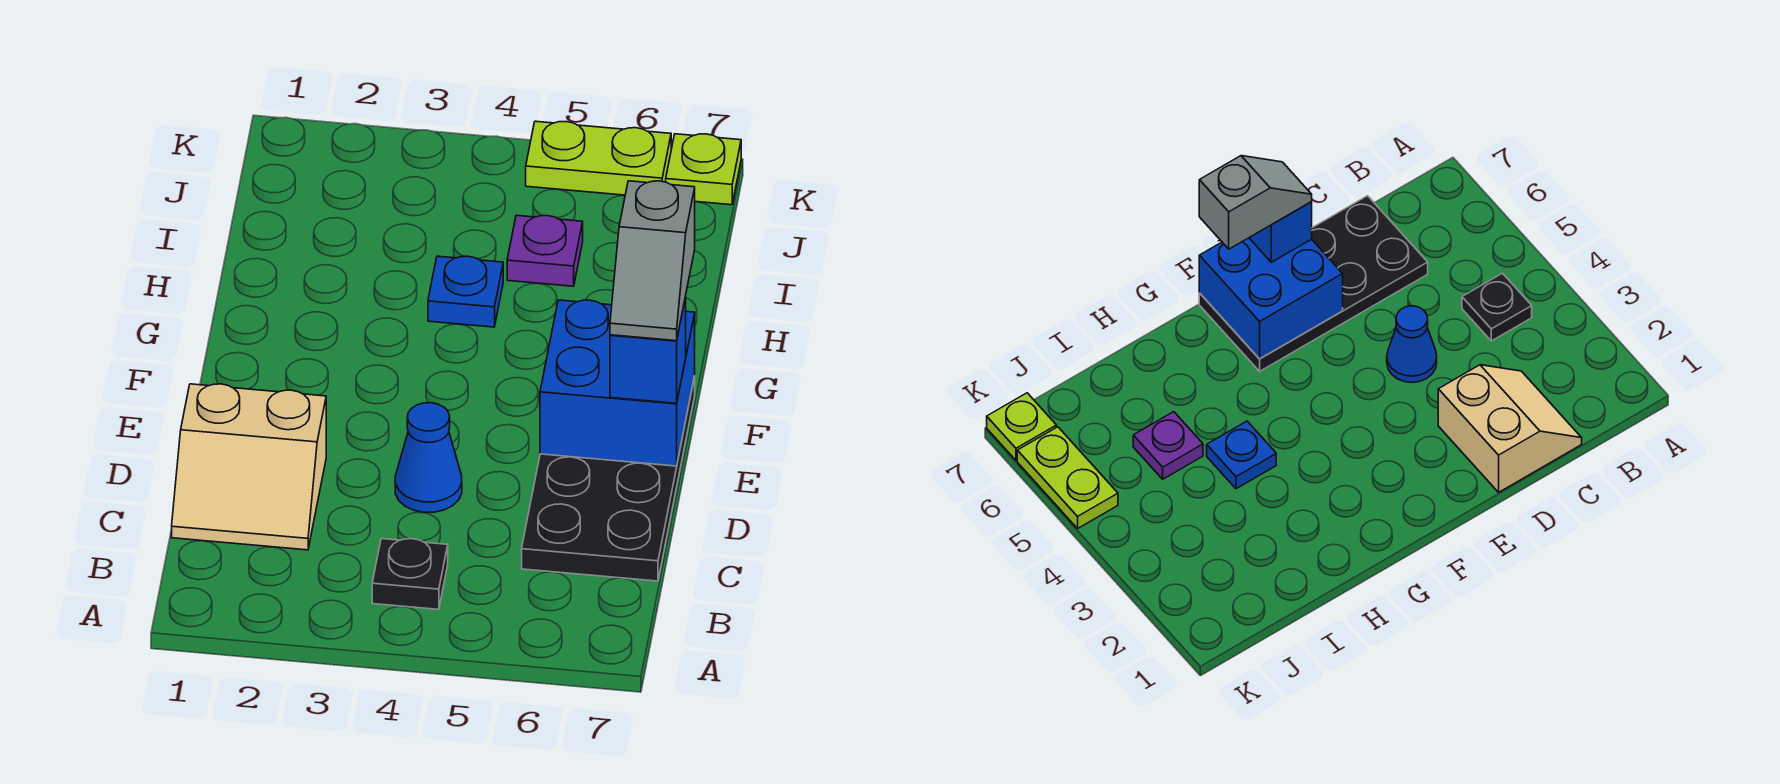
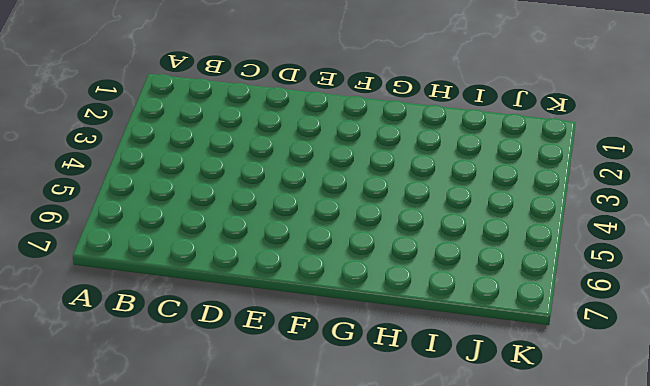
none -> black plate B4 level 1
none -> tan slope C1:D2 level 1 top D

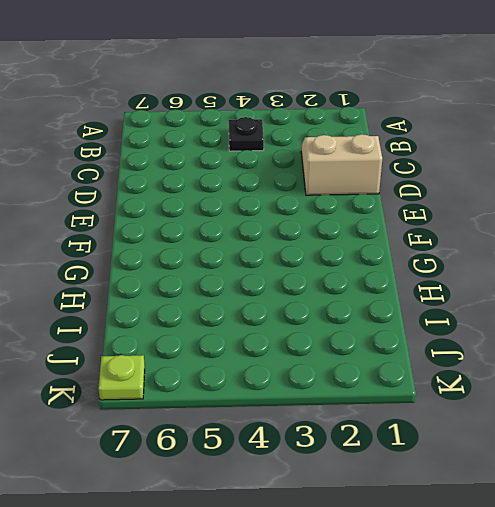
none -> black plate C6:F7 level 1
none -> blue cone D4 level 1

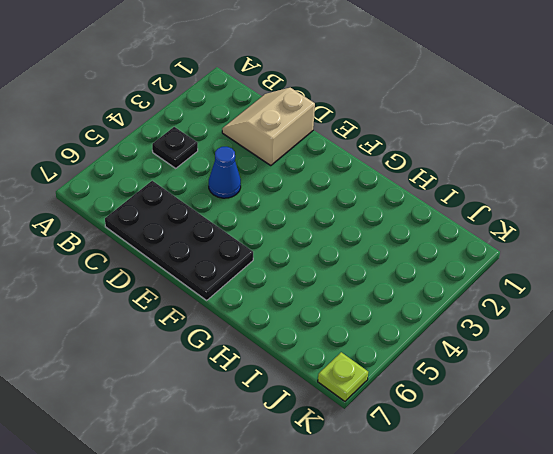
none -> blue plate H4 level 1
none -> purple plate I5 level 1

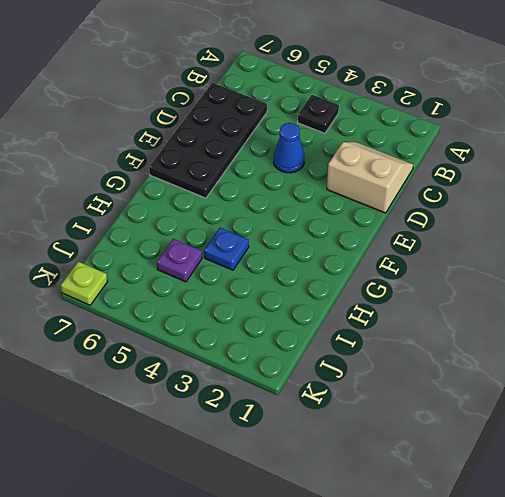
none -> lime plate K5:K6 level 1
none -> blue brick E6:F7 level 2

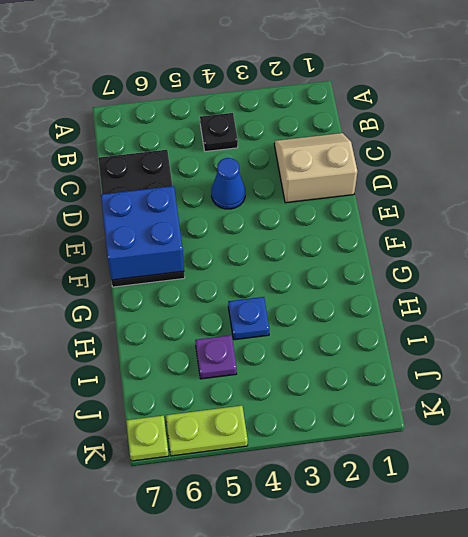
none -> blue brick E7 level 3
none -> grey slope E7:F7 level 4 top F

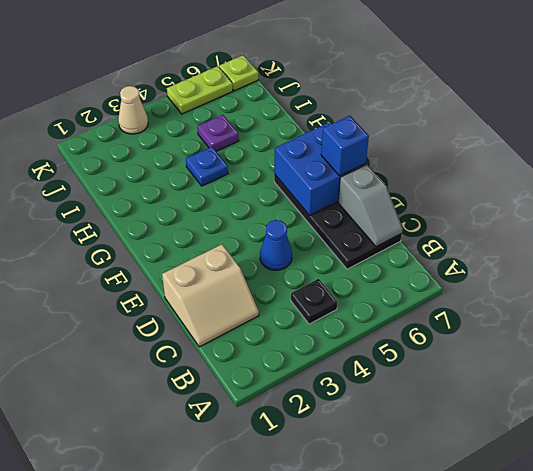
grey slope C7:D7 level 2 top D -> grey slope E7:F7 level 4 top F
tan cone K3 level 1 -> none

